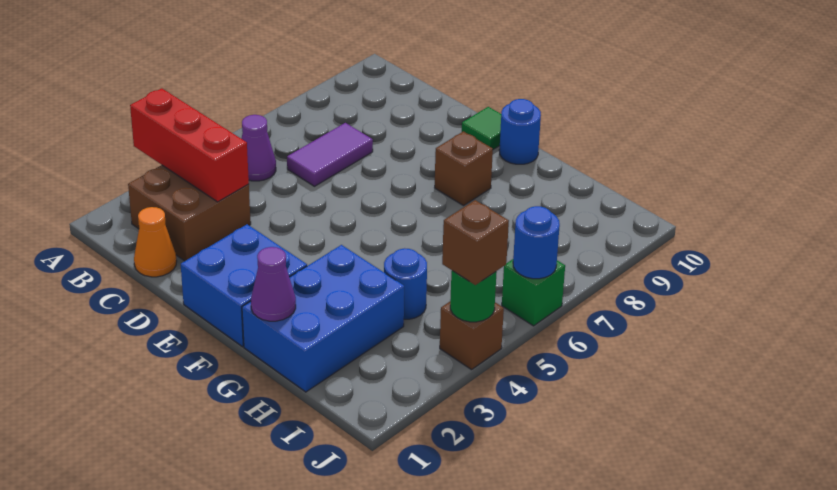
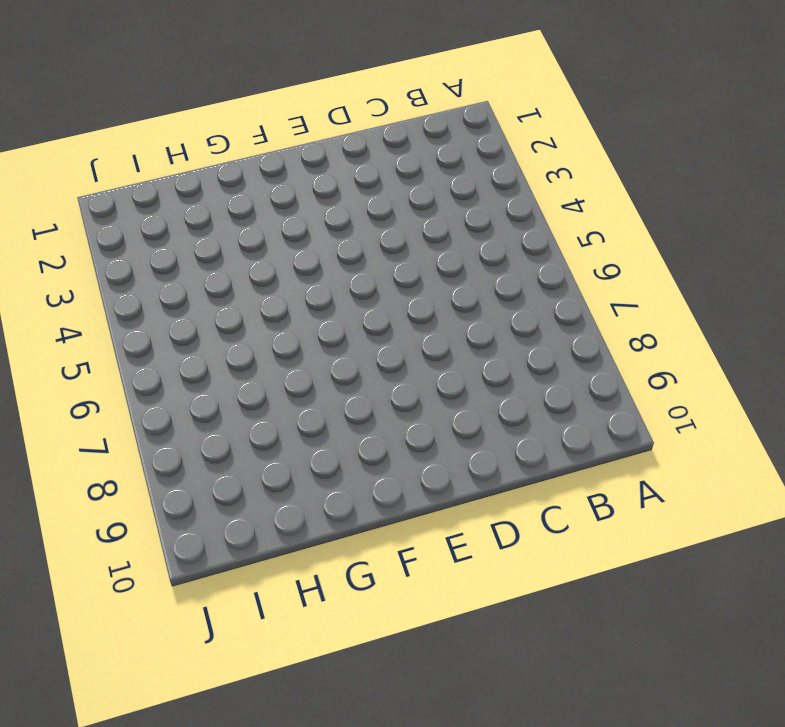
none -> brown brick B2:C3 level 1
none -> purple cone B5 level 1
none -> orange cone C1 level 1

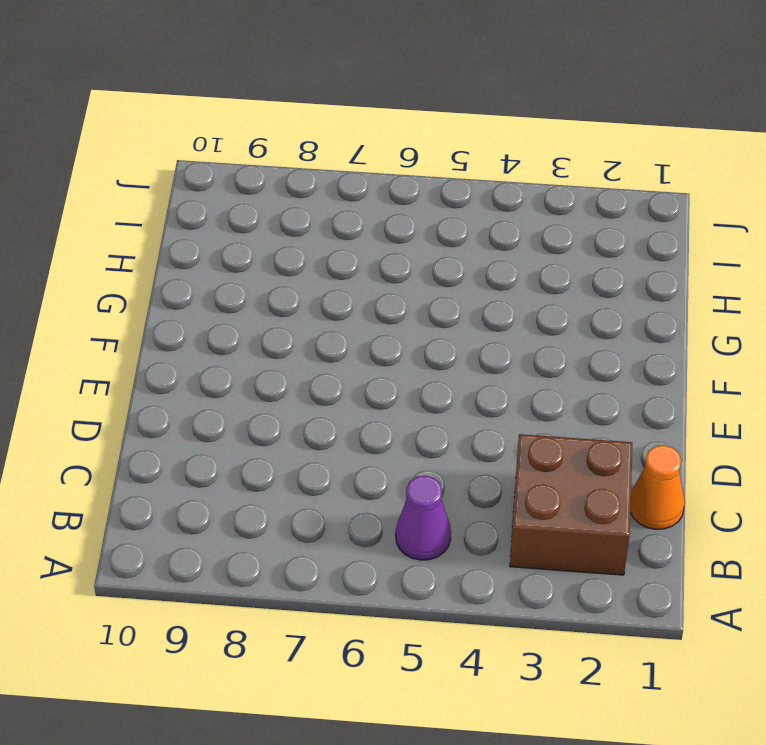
none -> purple tile C6:C7 level 1
none -> blue brick E1:F2 level 1
none -> green tile E10 level 1

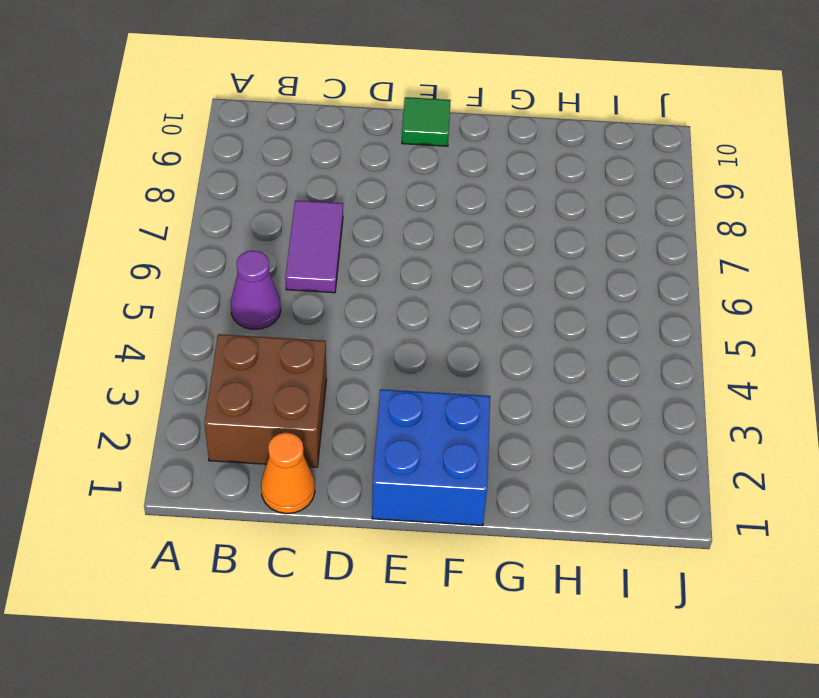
none -> brown brick F8 level 1
none -> blue round brick F10 level 1
none -> blue brick G1:H3 level 1

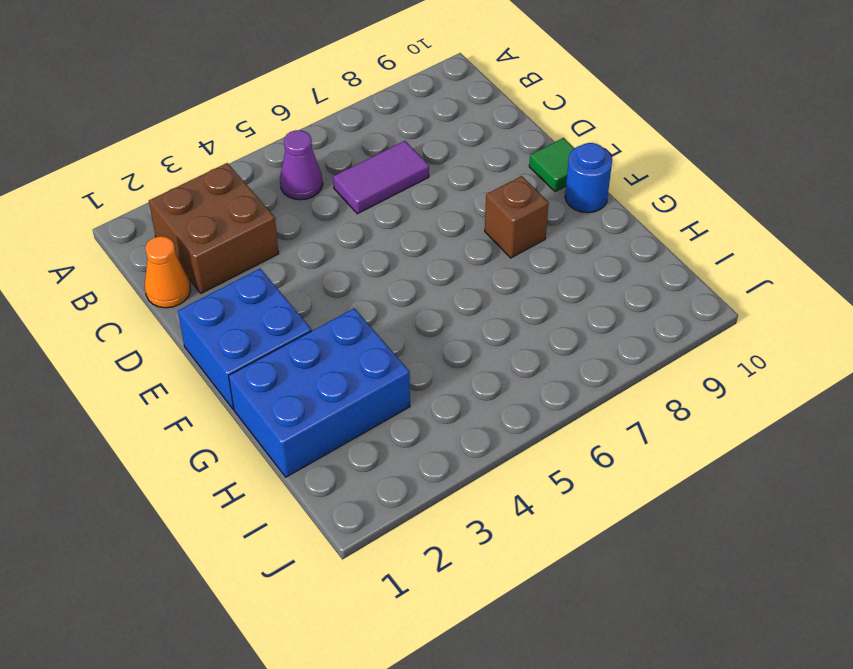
none -> blue round brick H4 level 1
none -> brown brick J4 level 1
none -> green brick J6 level 1

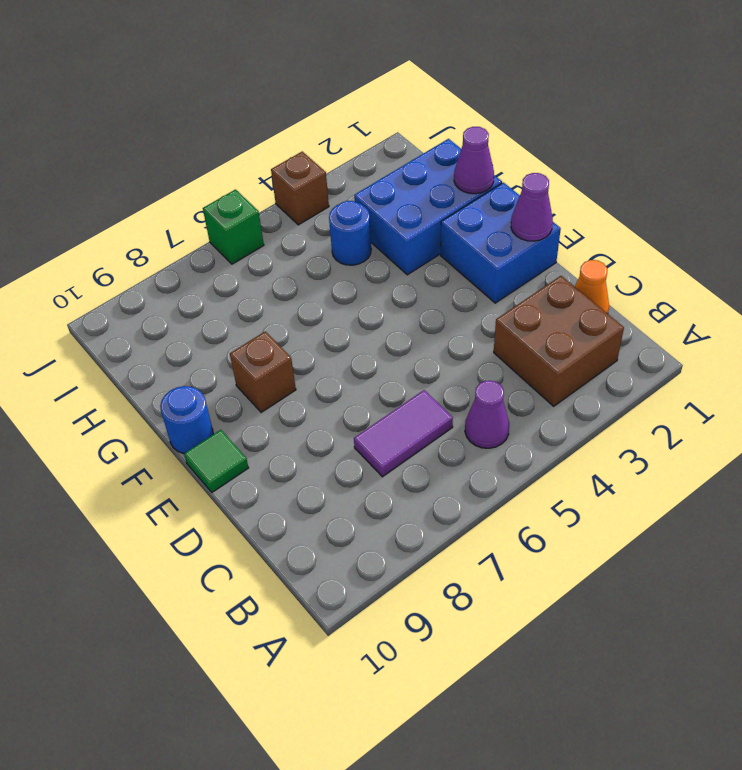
purple cone E1 level 2 -> none
none -> red brick A3:C3 level 2
none -> green round brick J4 level 2
none -> blue round brick J6 level 2

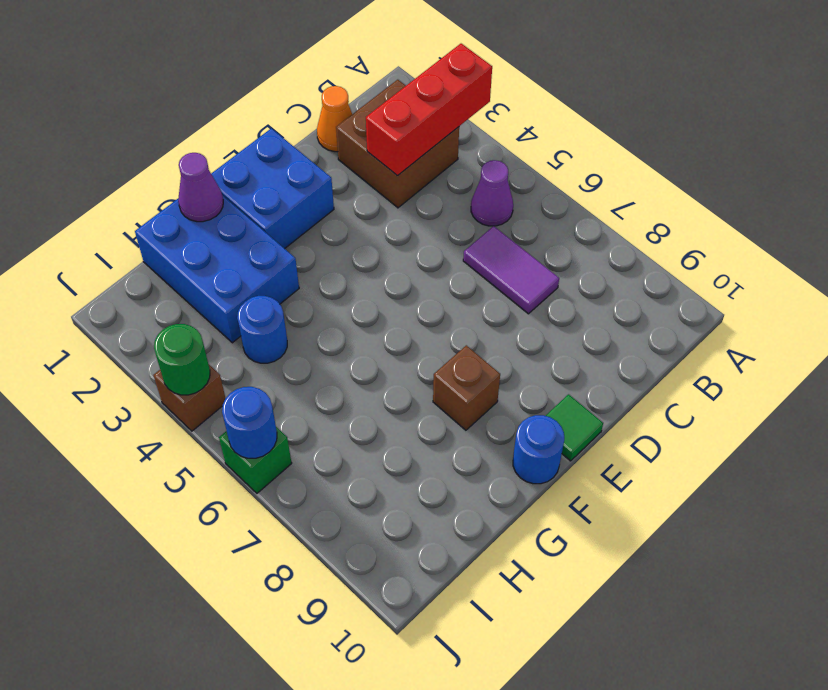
none -> brown brick J4 level 3

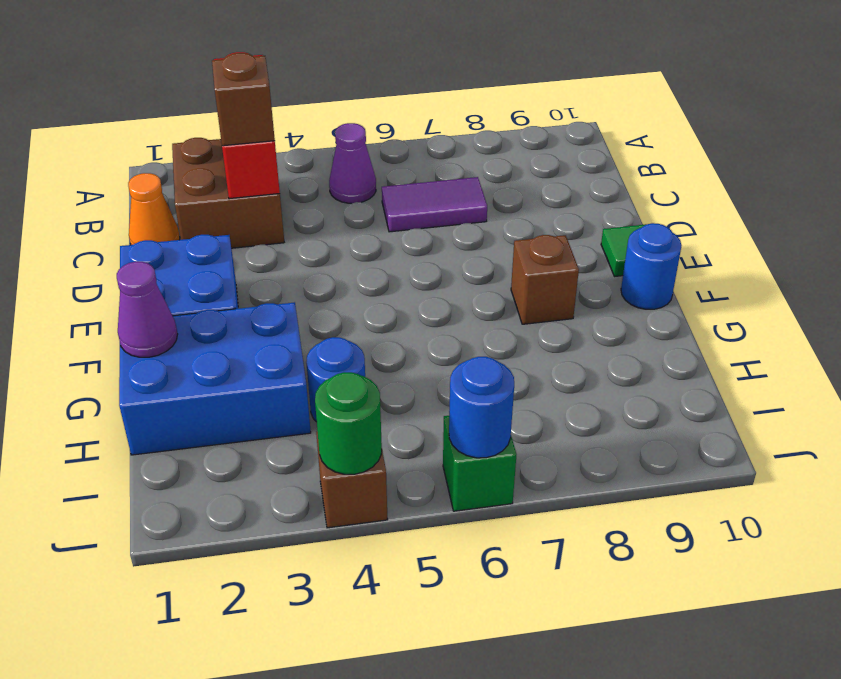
brown brick C3 level 3 -> brown brick J4 level 3

